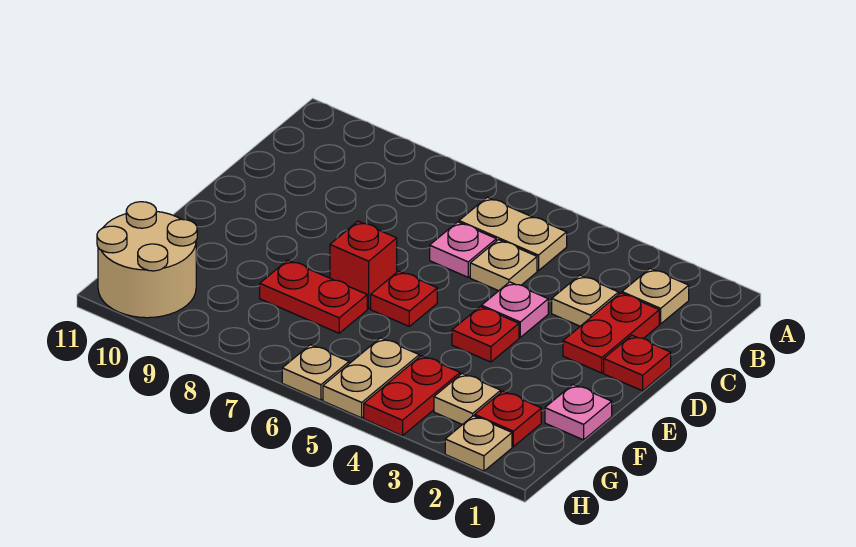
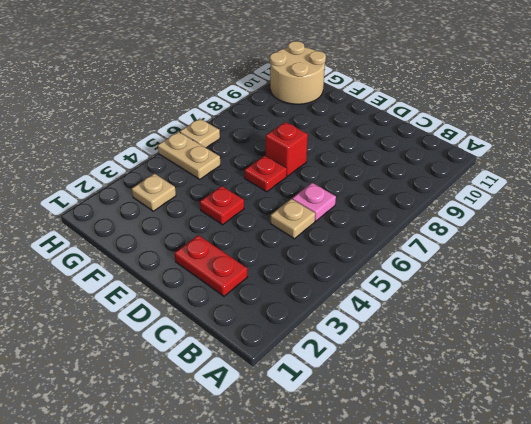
none -> tan plate B2 level 1
none -> tan plate B5:B6 level 1
none -> tan plate C3 level 1

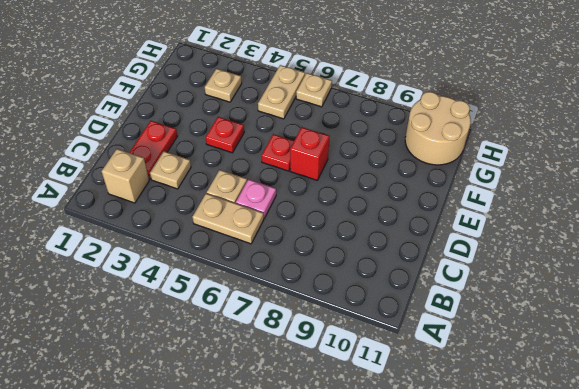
tan brick B2 level 1 -> tan plate B2 level 1
none -> red plate D1 level 1
none -> pink plate D4 level 1
none -> pink plate F1 level 1

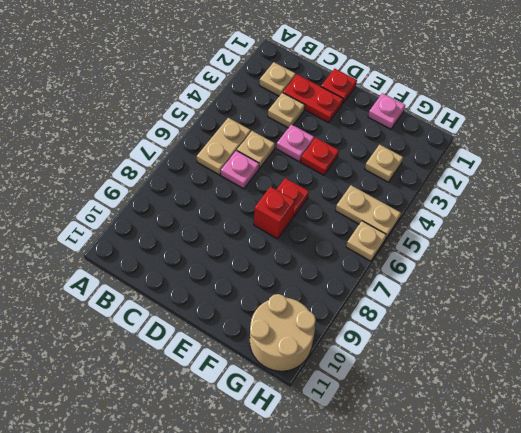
none -> red plate F7:F8 level 1
none -> red plate G2 level 1
none -> red plate G4:H4 level 1

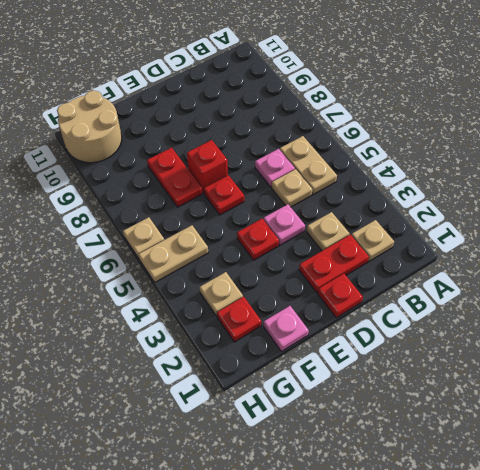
none -> red plate G4:H4 level 1
none -> tan plate H2 level 1

